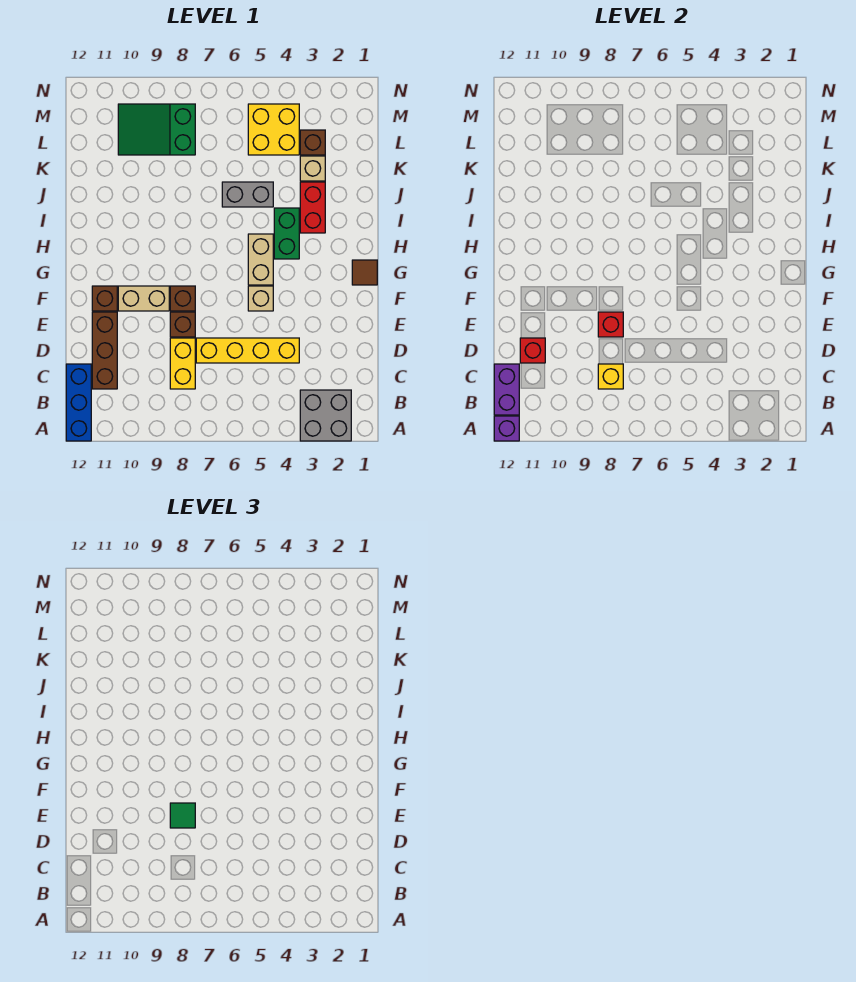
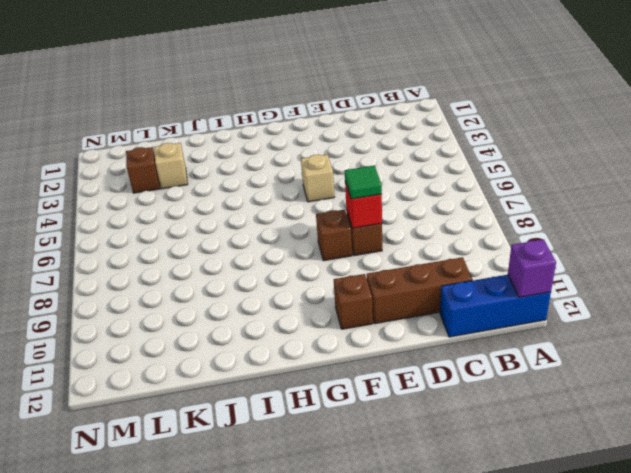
none -> grey brick A2:B3 level 1
none -> yellow brick C8:D8 level 1
none -> yellow brick D4:D7 level 1

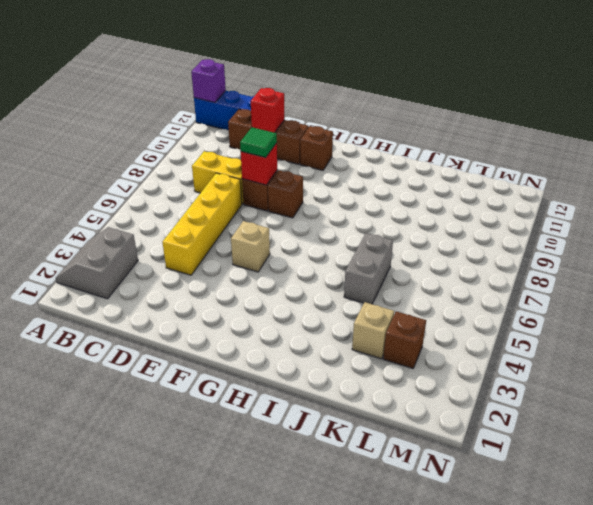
grey slope A2:B3 level 1 top B -> grey brick A2:B3 level 1
none -> tan brick F9:F10 level 1
none -> brown tile G1 level 1
none -> tan brick G5:H5 level 1

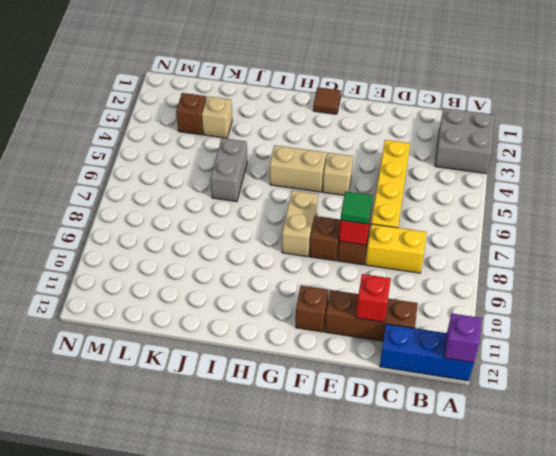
tan brick G7:G8 level 1 -> tan brick F9:F10 level 1
none -> green brick H4:I4 level 1
none -> red brick I3:J3 level 1
none -> yellow brick L4:M5 level 1

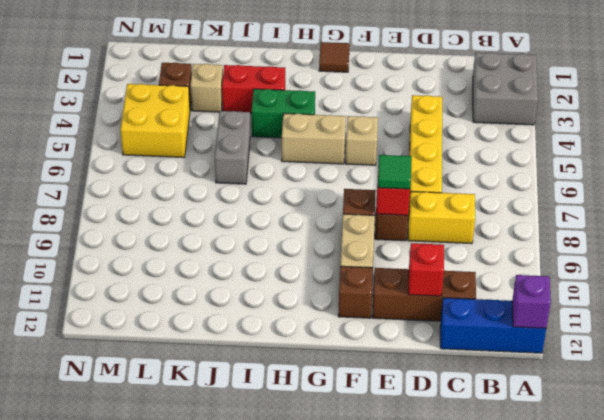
none -> green slope L8:M10 level 1 top 8
none -> purple brick B12:C12 level 2
none -> yellow brick C8 level 2

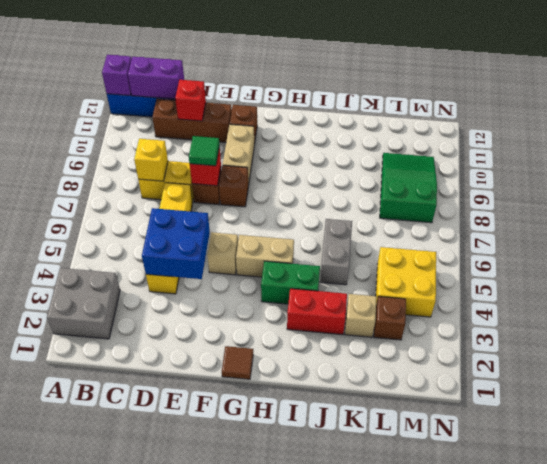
blue brick D4:E5 level 2 -> none

